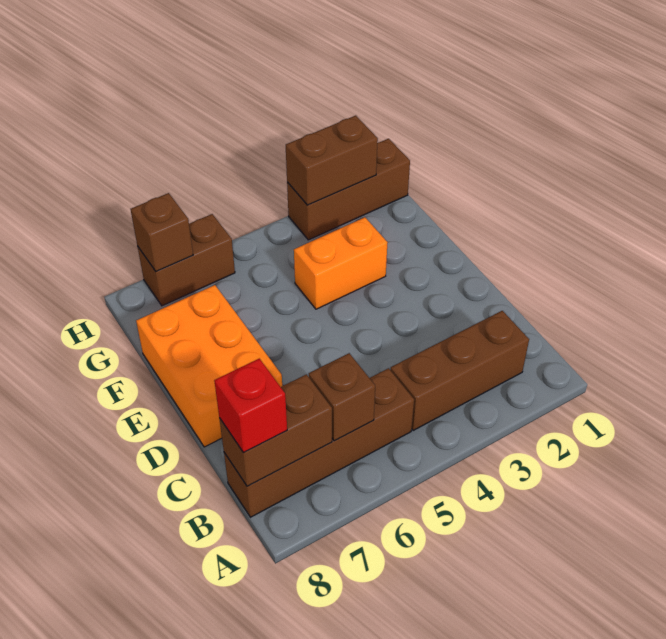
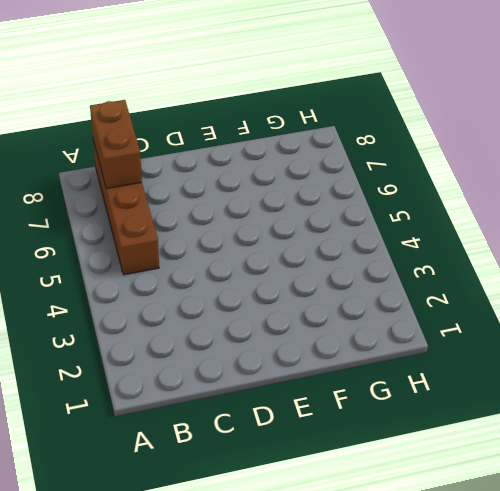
none -> brown brick B2:B4 level 1
none -> orange brick D7:F8 level 1

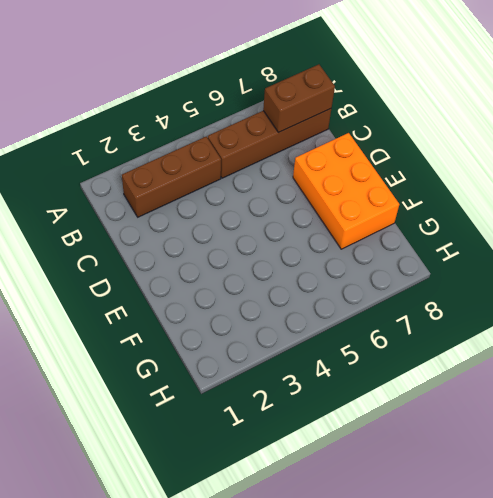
none -> orange brick F3:F4 level 1
none -> brown brick H1:H3 level 1

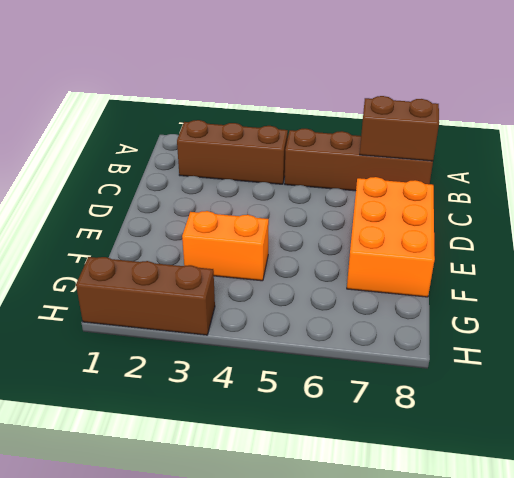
none -> brown brick H6:H7 level 1
none -> brown brick B6 level 2

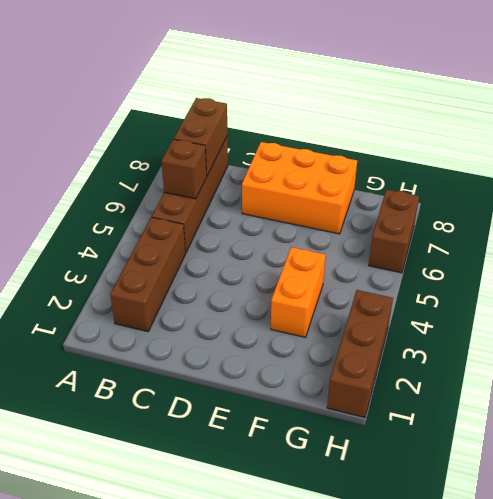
none -> brown brick H2:H3 level 2
none -> brown brick H7 level 2

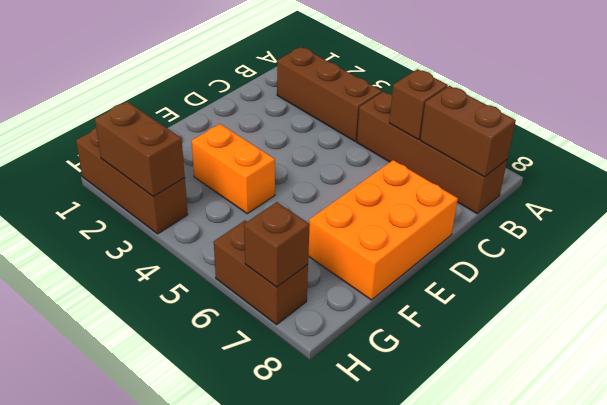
none -> red brick B8 level 3

